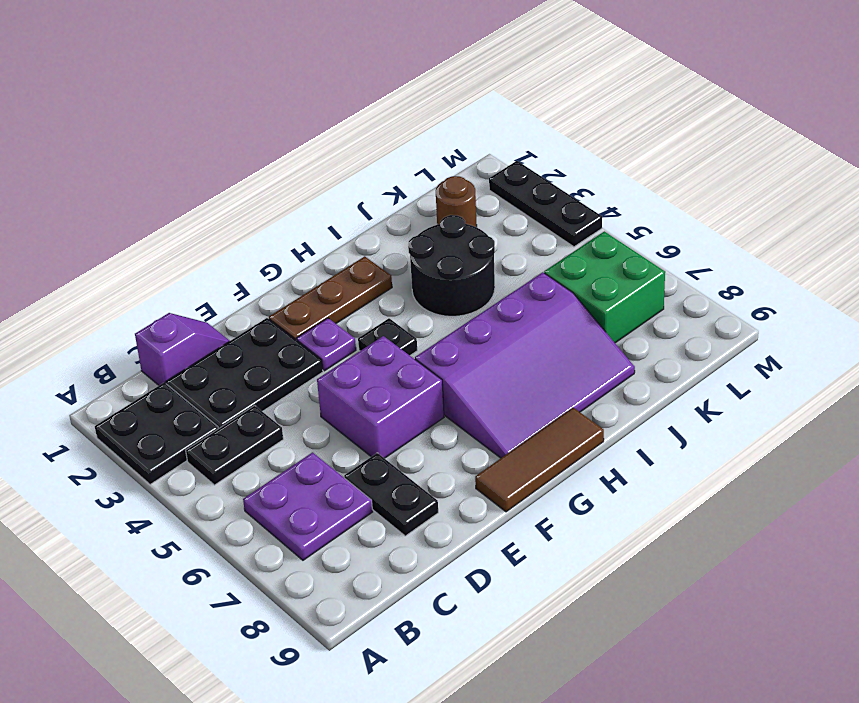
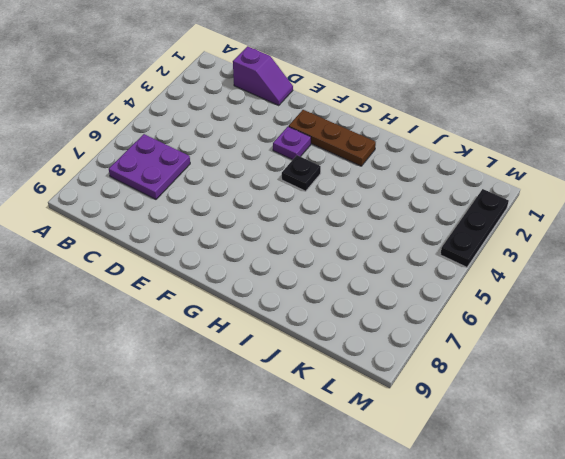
none -> black plate A2:B3 level 1
none -> black plate B4:C4 level 1
none -> black plate C2:E3 level 1

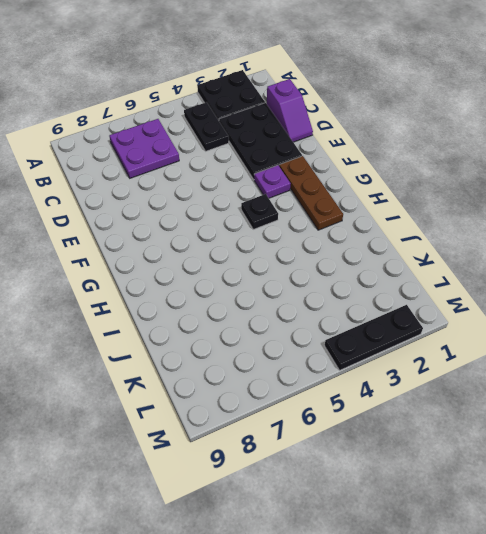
none -> black plate D7:D8 level 1
none -> purple brick E5:F6 level 1
none -> brown tile F9:H9 level 1

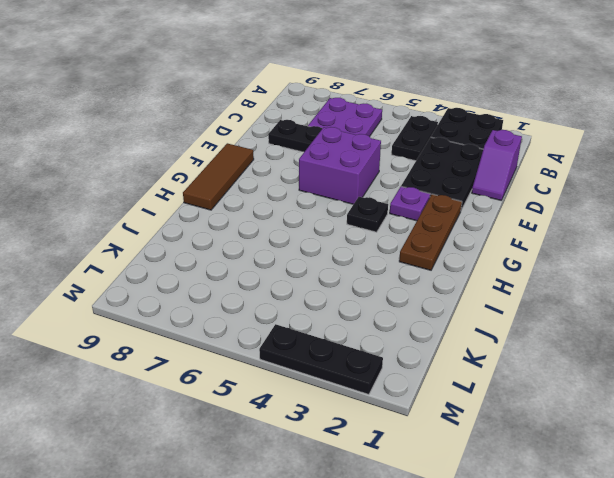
none -> purple slope G6:J8 level 1 top 6
none -> black round brick I3:J4 level 1
none -> brown round brick K2 level 1

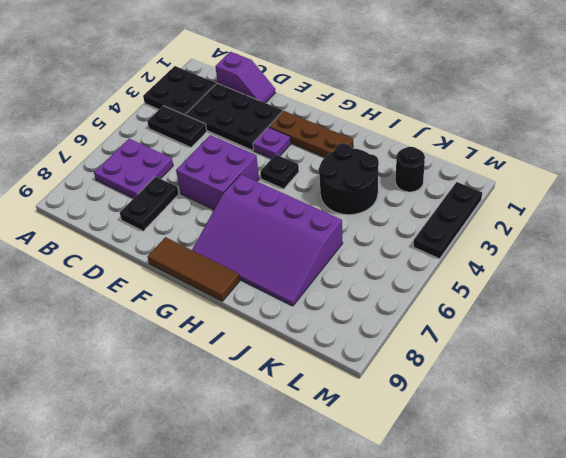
black round brick K2 level 1 -> brown round brick K2 level 1
none -> green brick K6:L7 level 1

